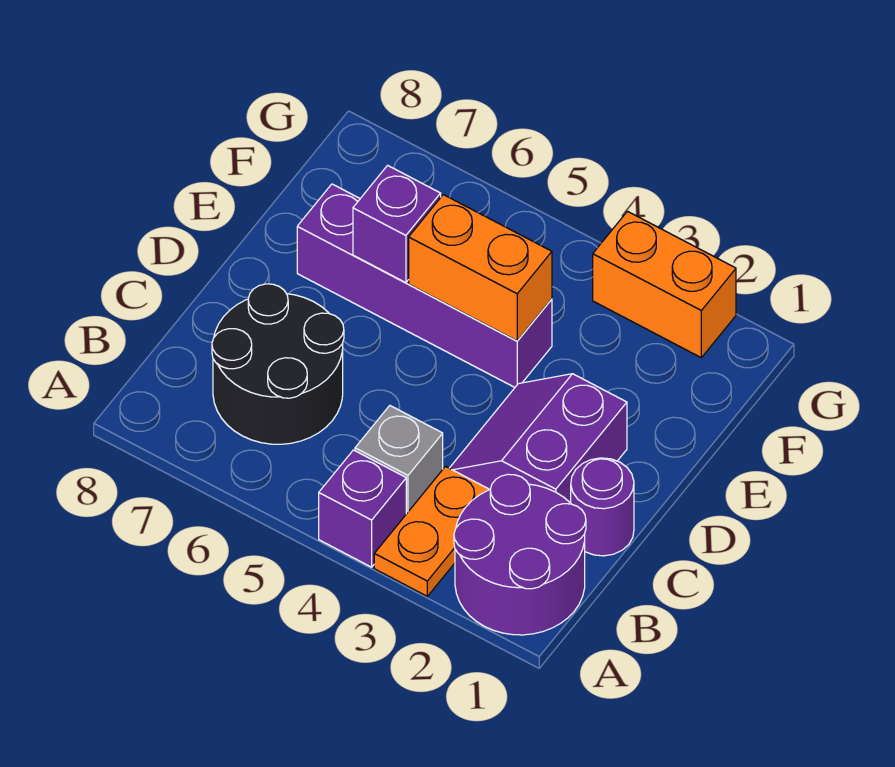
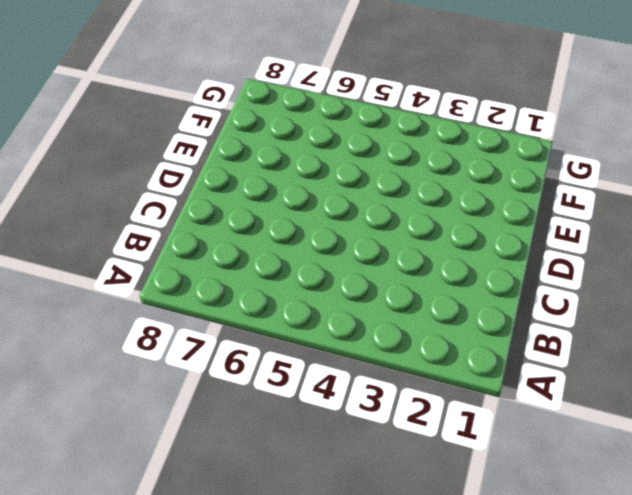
none -> purple round brick A1:B2 level 1
none -> orange plate A3:B3 level 1

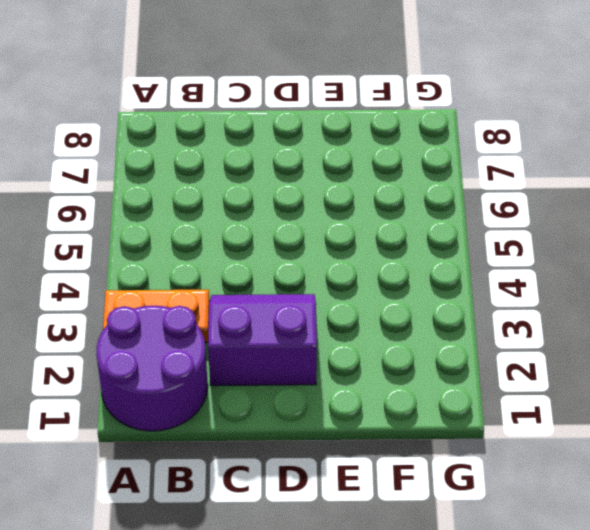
none -> purple brick A4 level 1
none -> grey brick B4 level 1

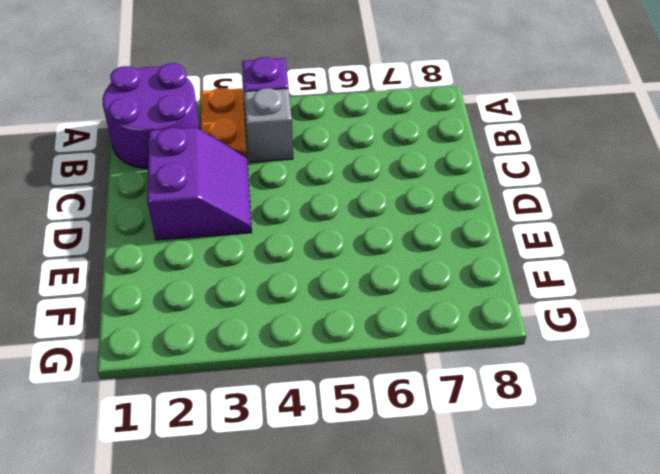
none -> black round brick B6:C7 level 1
none -> purple round brick C1 level 1

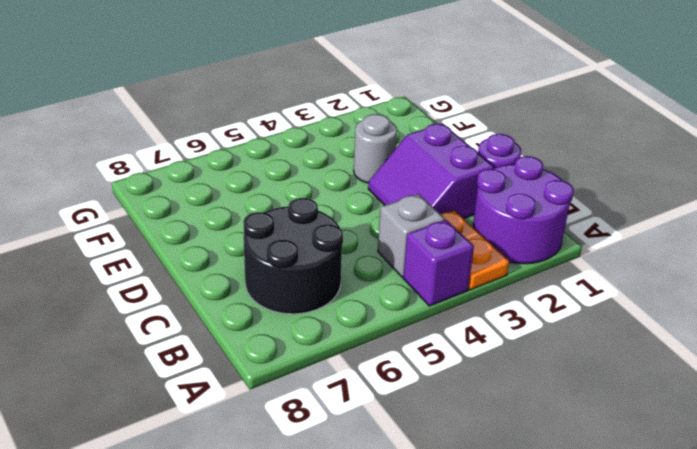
grey round brick E3 level 1 -> none
none -> purple brick E4:E7 level 1
none -> orange brick G2:G3 level 1

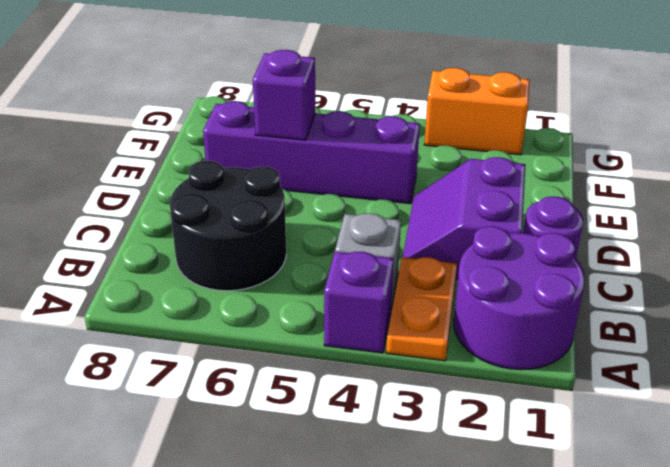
none -> orange brick E4:E5 level 2

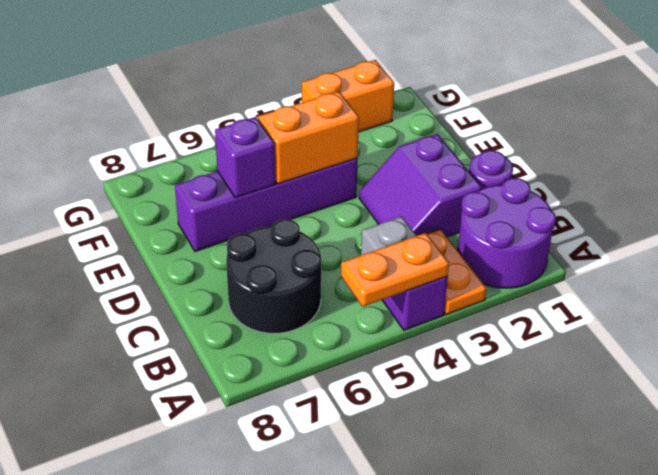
orange plate A4:A5 level 2 -> none

